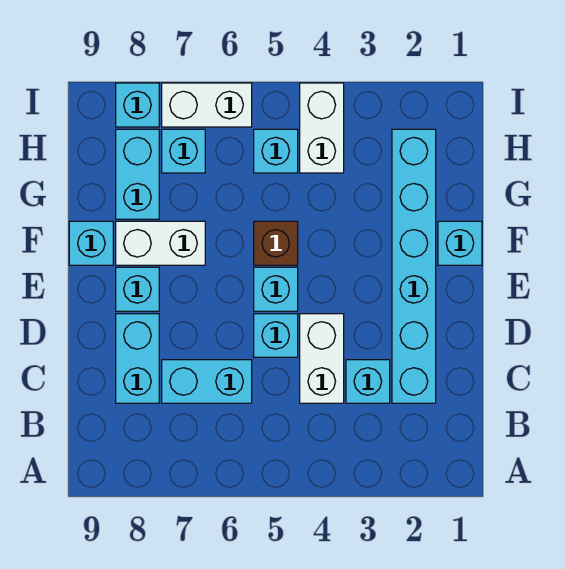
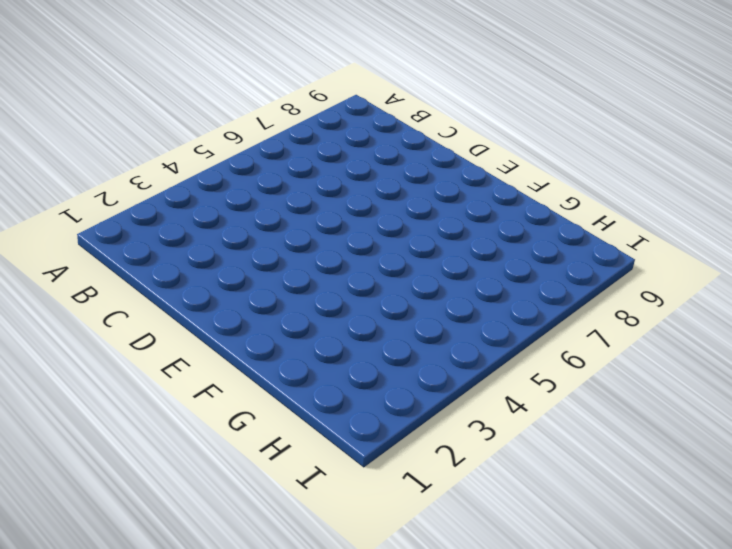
none -> cyan brick C2:H2 level 1
none -> cyan brick C3 level 1
none -> white brick C4:D4 level 1

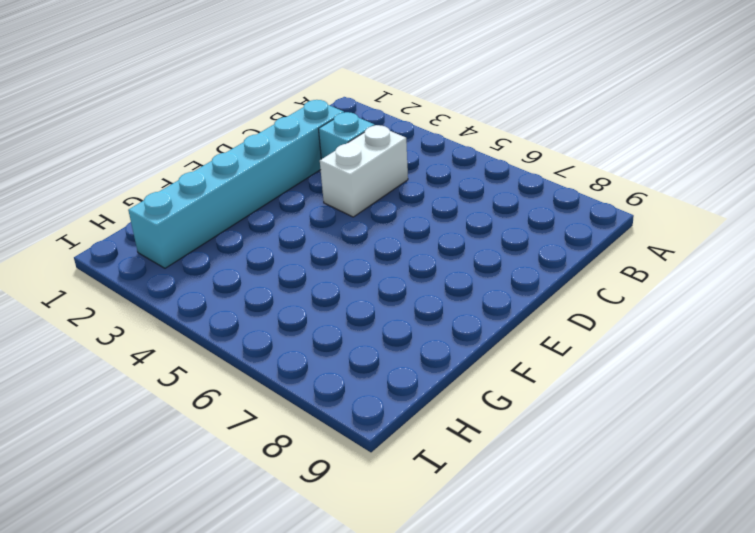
none -> cyan brick C6:C7 level 1
none -> cyan brick C8:D8 level 1
none -> cyan brick D5 level 1

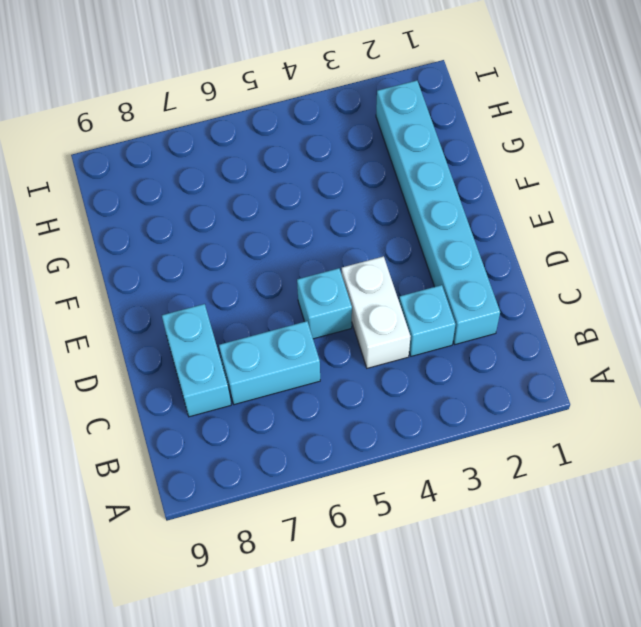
none -> cyan brick E5 level 1
none -> cyan brick E8 level 1
none -> cyan brick F1 level 1

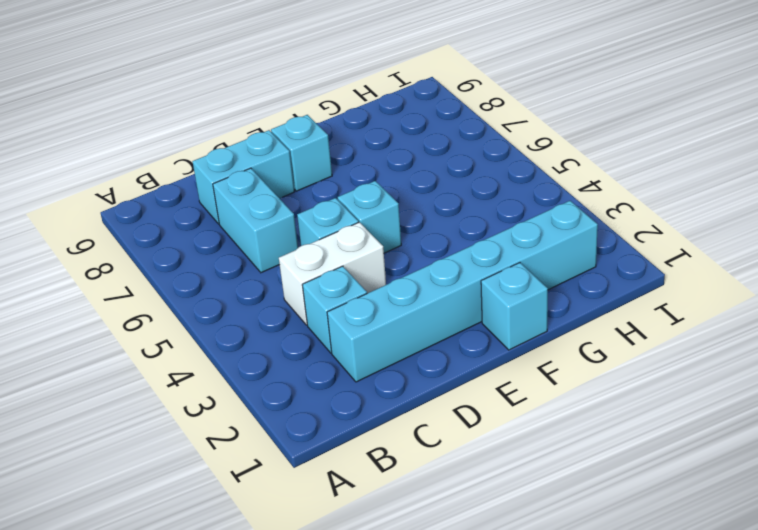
none -> brown brick F5 level 1
none -> white brick F7:F8 level 1
none -> cyan brick F9 level 1

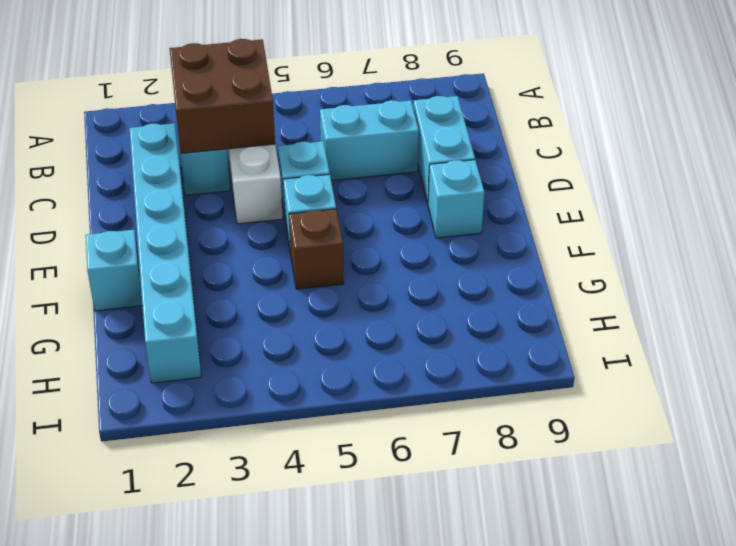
brown brick B3:C4 level 2 -> none
none -> white brick F7:F8 level 1
none -> cyan brick F9 level 1
none -> cyan brick G8:H8 level 1

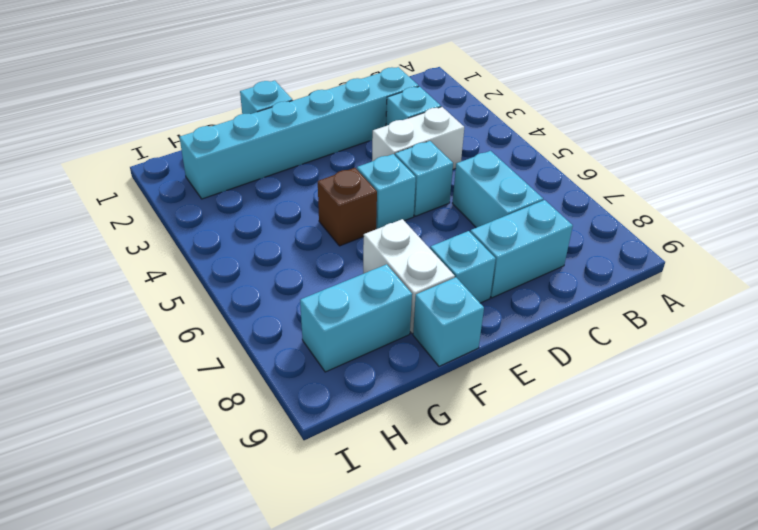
none -> white brick H4:I4 level 1
none -> cyan brick H5 level 1
none -> cyan brick H7 level 1

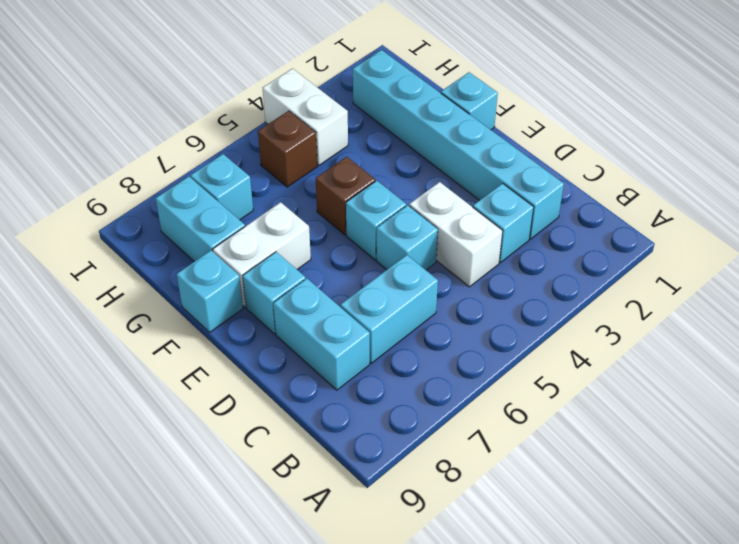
brown brick H5 level 1 -> cyan brick H5 level 1
none -> white brick I6:I7 level 1
none -> cyan brick I8 level 1

